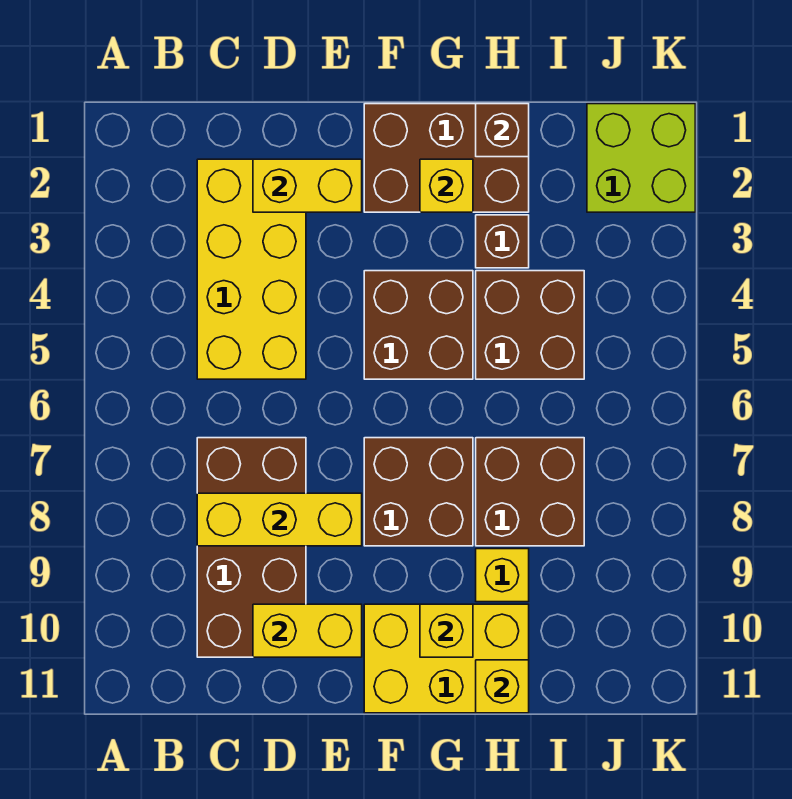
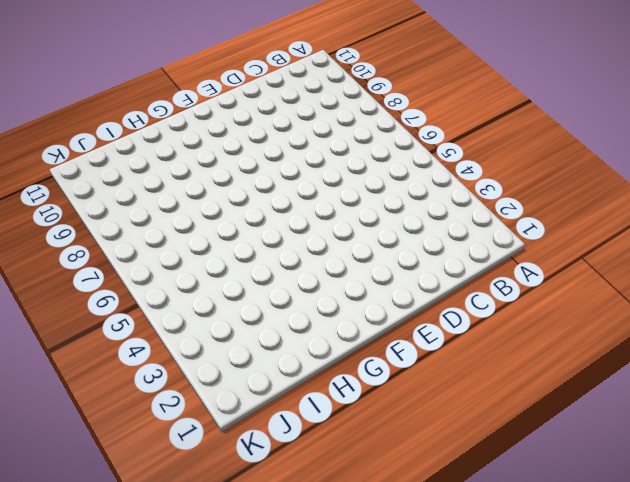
none -> yellow brick C2:D5 level 1
none -> brown brick C7:D10 level 1
none -> brown brick F1:H2 level 1

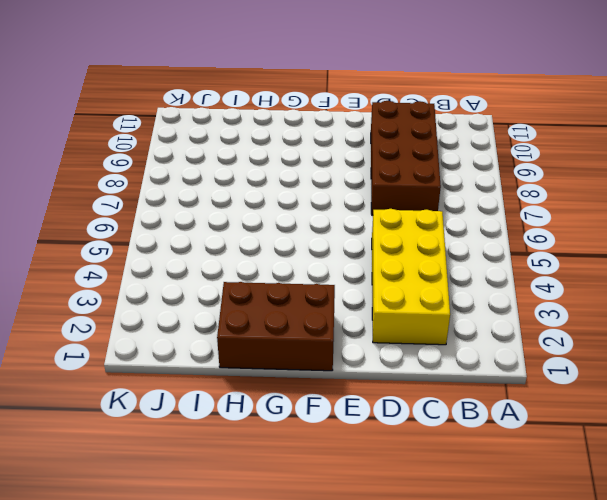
none -> brown brick F4:G5 level 1
none -> brown brick F7:G8 level 1
none -> yellow brick F10:H11 level 1

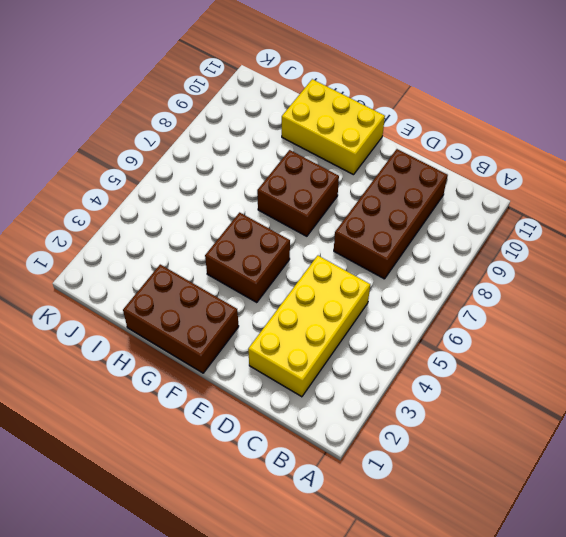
none -> brown brick H3 level 1
none -> brown brick H4:I5 level 1
none -> brown brick H7:I8 level 1

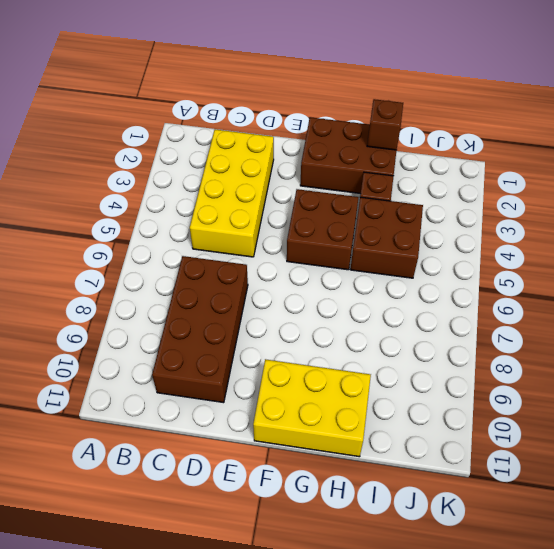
none -> brown brick F7:G8 level 1
none -> brown brick H7:I8 level 1
none -> yellow brick H9 level 1

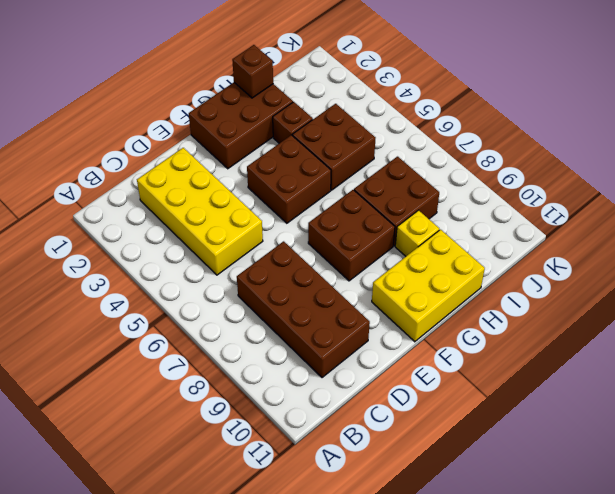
none -> lime brick J1:K2 level 1
none -> yellow brick C8:E8 level 2
none -> yellow brick D2:E2 level 2

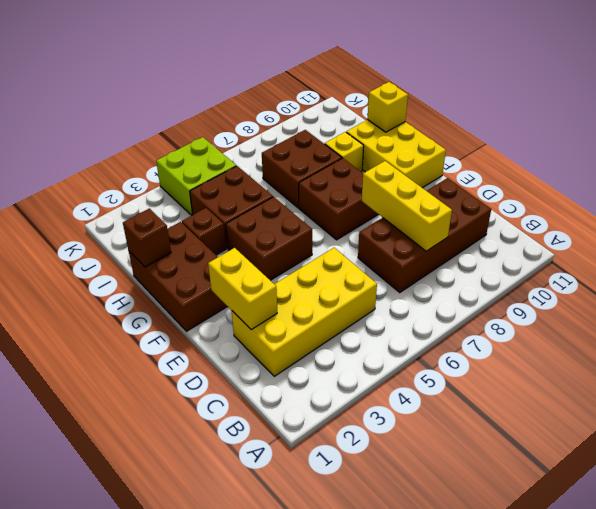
lime brick J4:K5 level 1 -> lime brick J1:K2 level 1
none -> yellow brick D10:E10 level 2
none -> yellow brick G2 level 2
none -> yellow brick G10 level 2

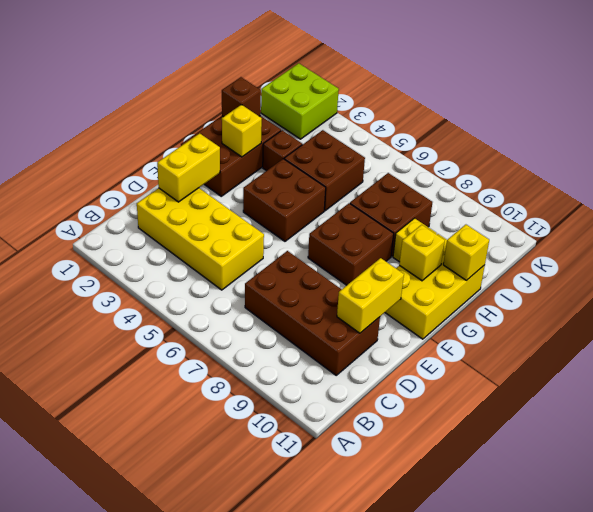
none -> yellow brick C8:E8 level 2

